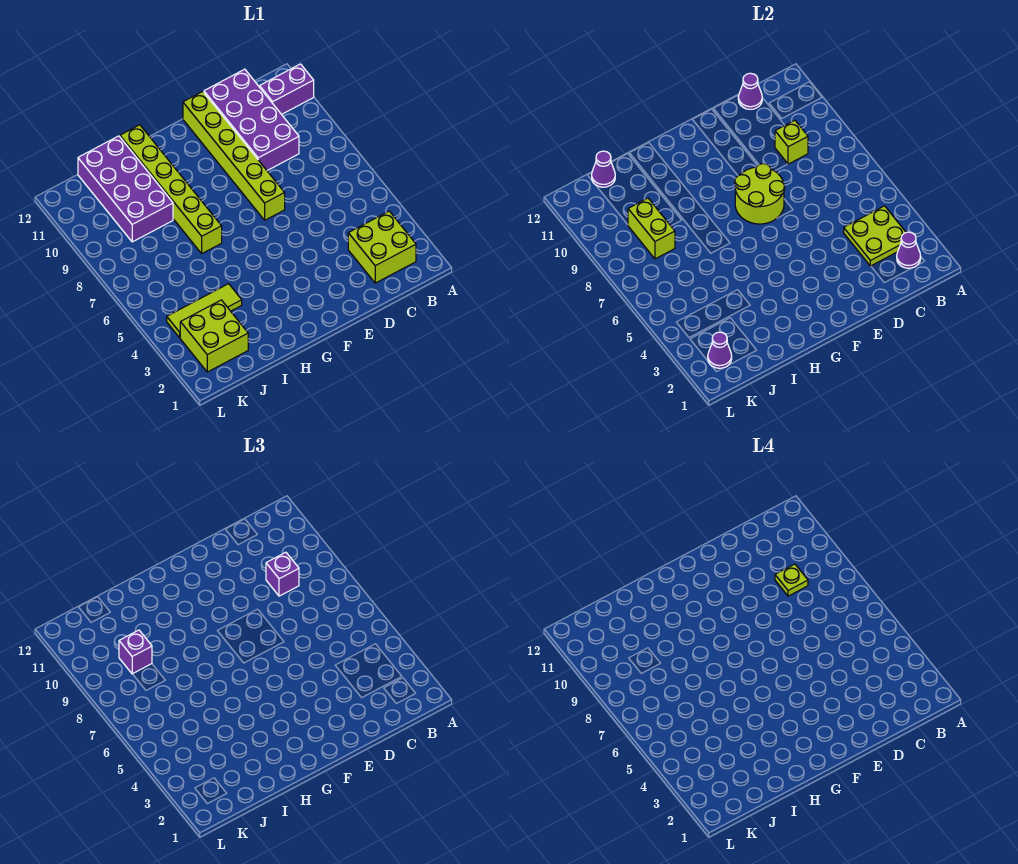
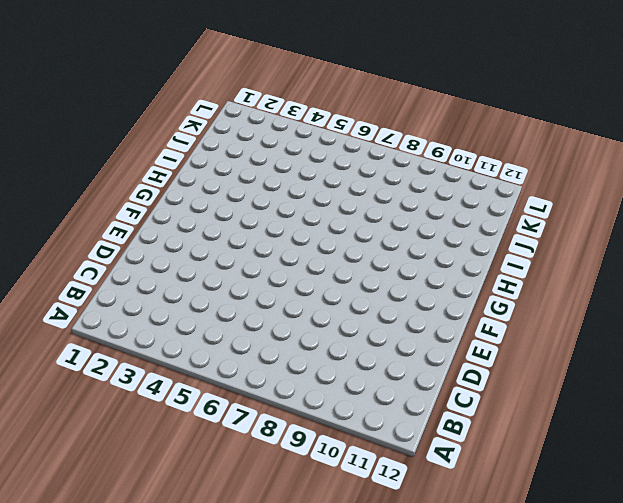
none -> purple brick A11:B11 level 1
none -> lime brick B2:C3 level 1
none -> purple brick C9:D12 level 1

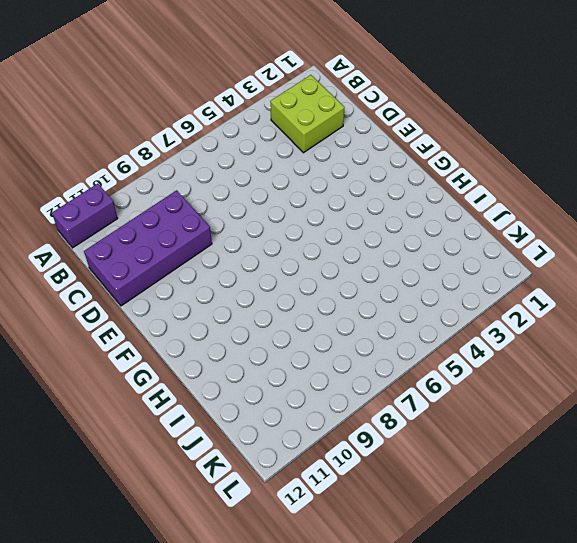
purple brick A11:A12 level 1 -> purple brick A11:B11 level 1
none -> lime brick E7:E12 level 1
none -> lime brick H7:H12 level 1
none -> lime tile I4:K4 level 1

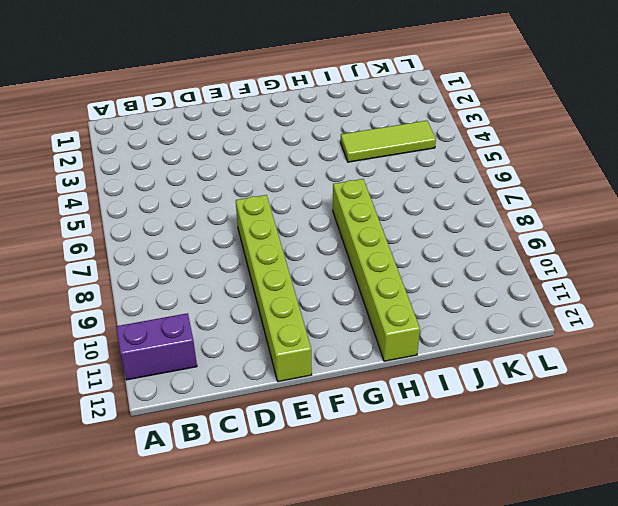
none -> lime brick B2:C3 level 1
none -> purple brick C9:D12 level 1
none -> purple brick I9:J12 level 1

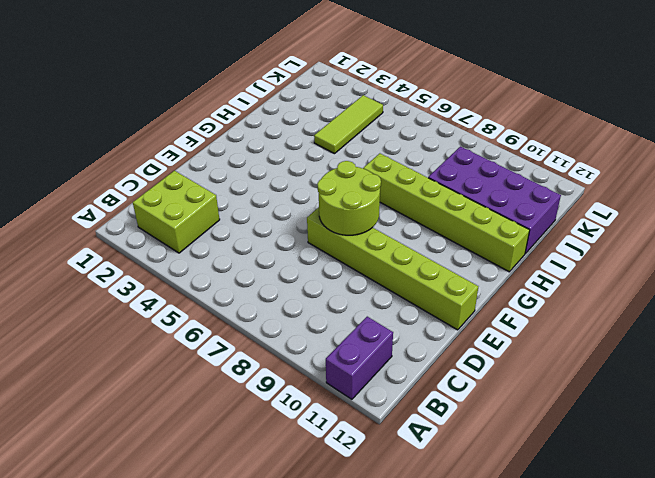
none -> purple brick C9:D12 level 1
none -> lime brick J2:K3 level 1
none -> purple cone B2 level 2

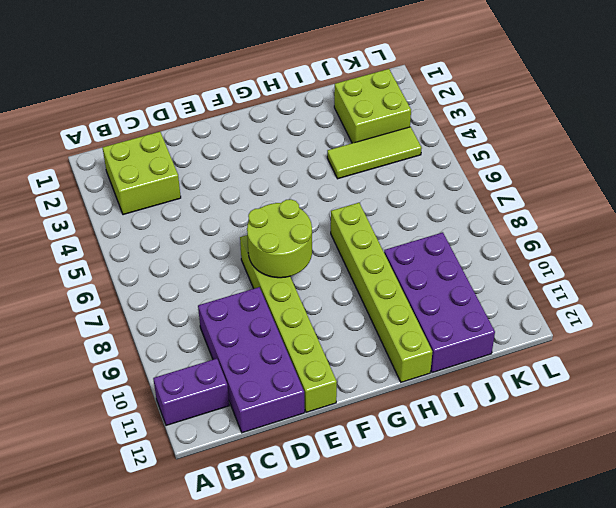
none -> purple cone B2 level 2
none -> lime plate B3:C4 level 2
none -> lime brick C9 level 2

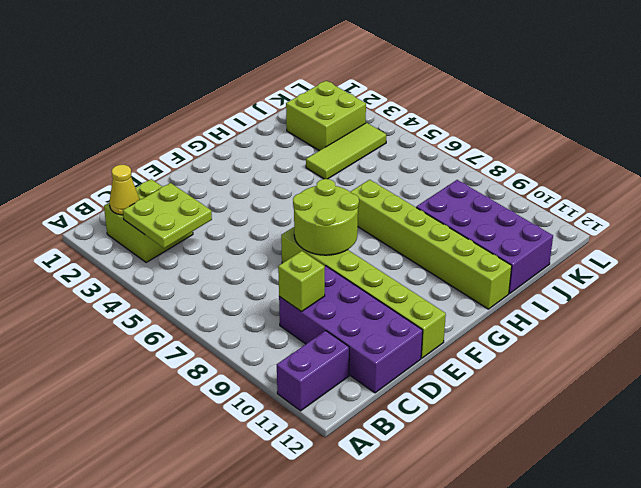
yellow cone B2 level 2 -> purple cone B2 level 2
none -> purple cone C12 level 2
none -> lime brick J8:J9 level 2
none -> purple cone J12 level 2

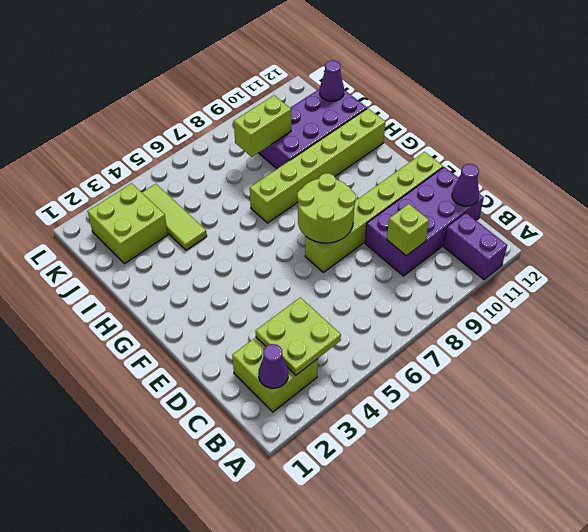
none -> purple cone K2 level 2
none -> purple brick C9 level 3
none -> purple brick J9 level 3

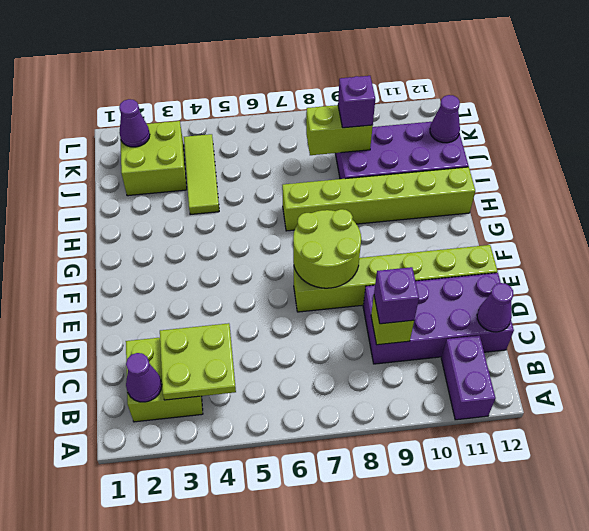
none -> lime plate C9 level 4

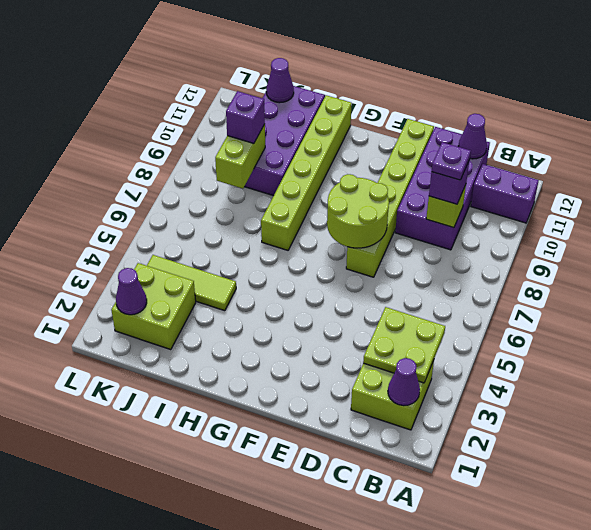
purple plate C9 level 4 -> lime plate C9 level 4

